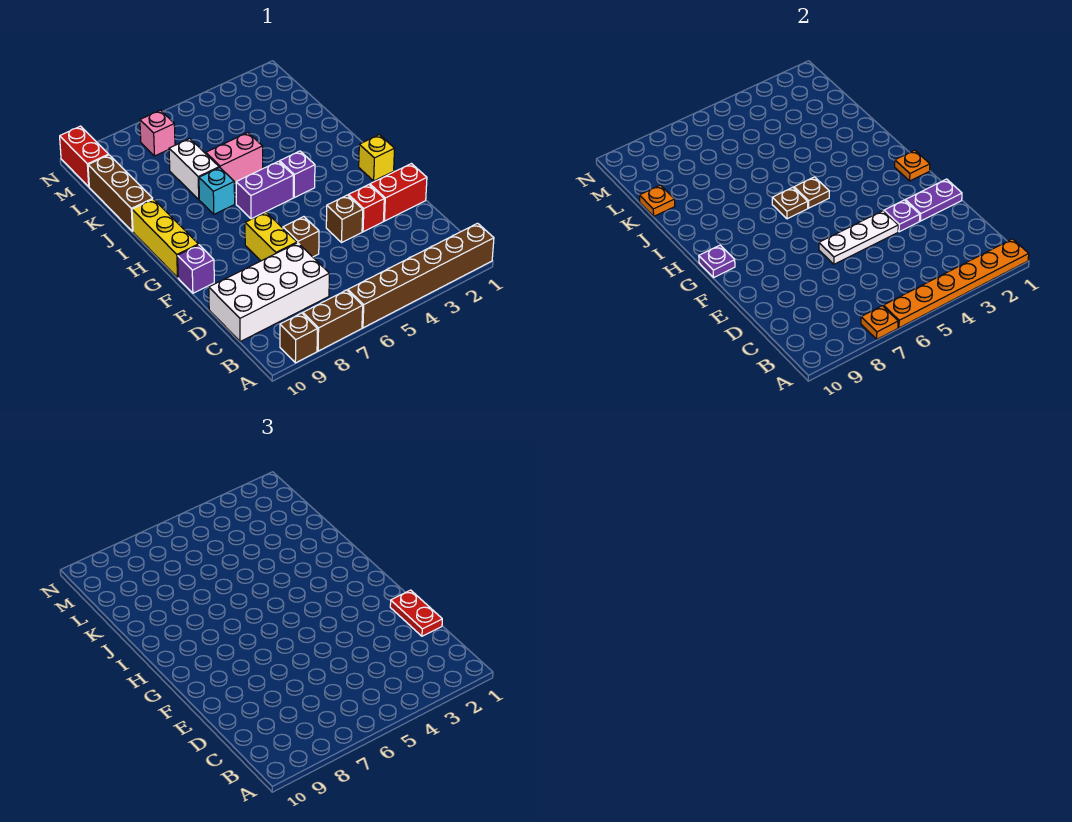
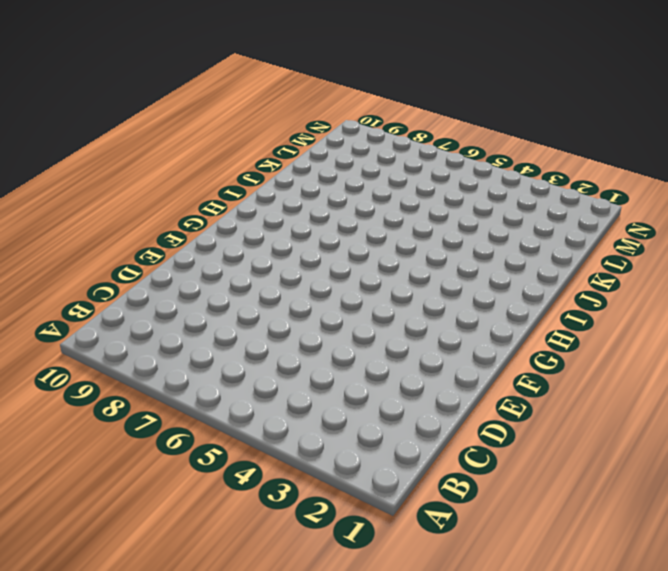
none -> brown brick A1:A6 level 1
none -> brown brick A7:A8 level 1
none -> brown brick A9 level 1
none -> white brick C7:D10 level 1

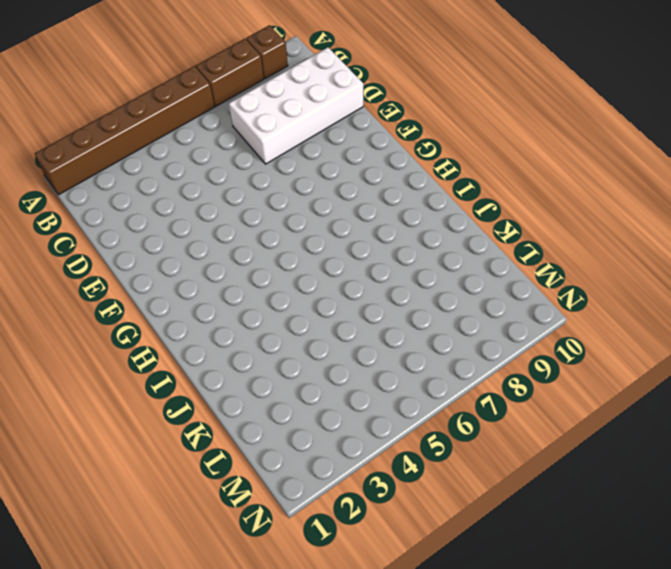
none -> red brick E1:E2 level 1
none -> red brick E3 level 1
none -> brown brick E4 level 1
none -> brown brick E6 level 1

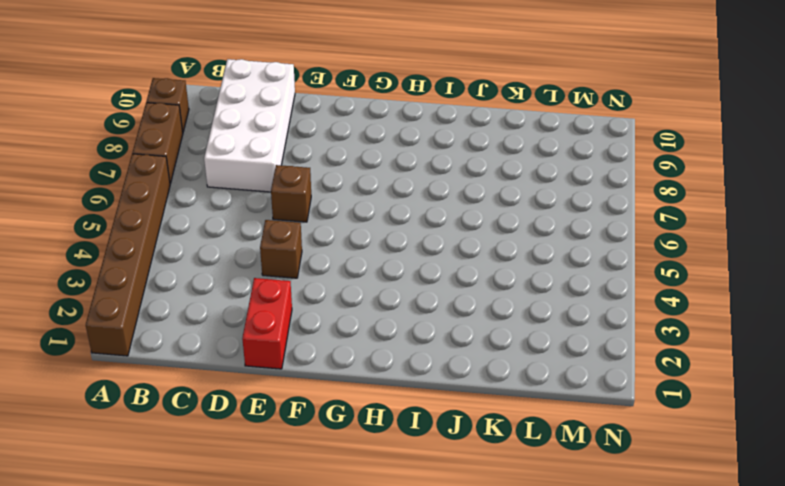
none -> red brick E3 level 1
none -> yellow brick E7:F7 level 1
none -> purple brick F10 level 1
none -> yellow brick G1 level 1

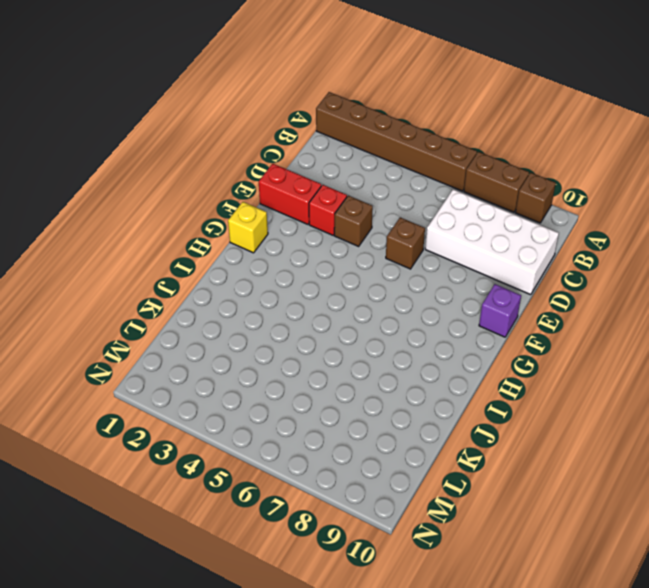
none -> yellow brick E7:F7 level 1
none -> yellow brick G10:I10 level 1
none -> purple brick H4 level 1
none -> purple brick H5:H6 level 1

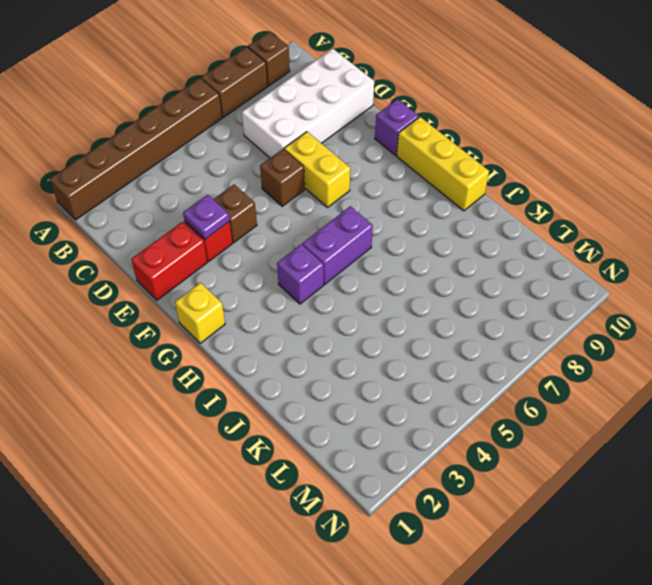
none -> cyan brick I7 level 1
none -> pink brick J5:J6 level 1
none -> white brick J7:K7 level 1
none -> brown brick J10:L10 level 1

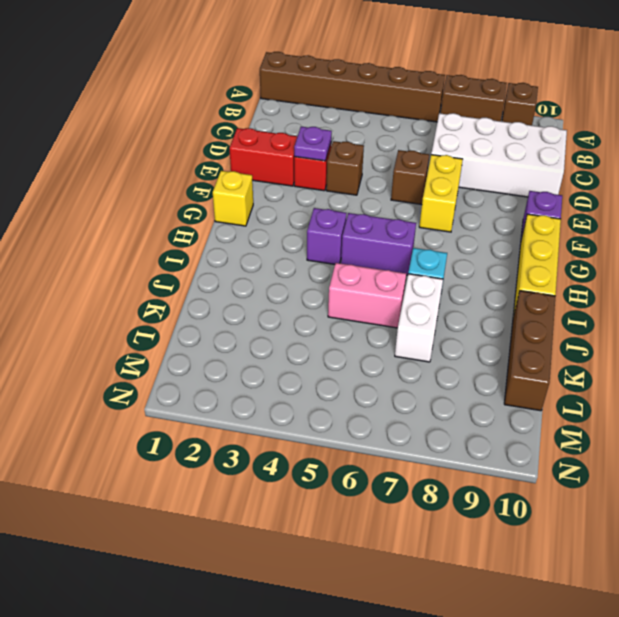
none -> pink brick M7 level 1
none -> red brick M10:N10 level 1
none -> orange plate A1:A6 level 2
none -> orange plate A7 level 2

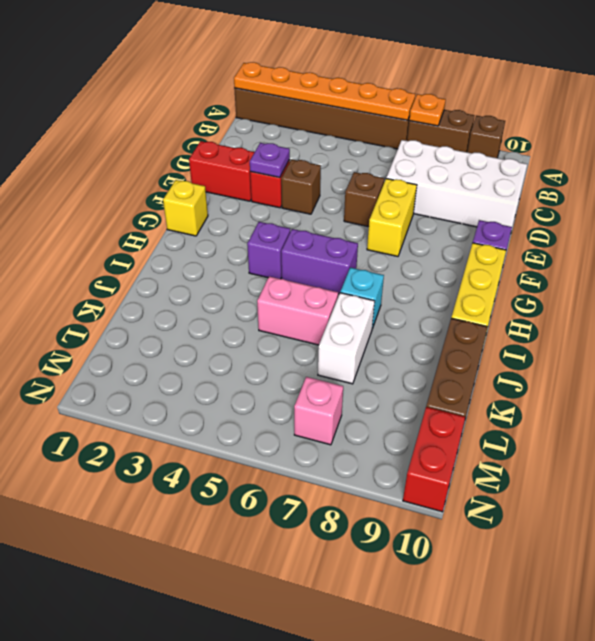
none -> purple plate E1:E2 level 2
none -> white plate E4:E6 level 2
none -> orange plate G1 level 2
none -> purple plate G10 level 2

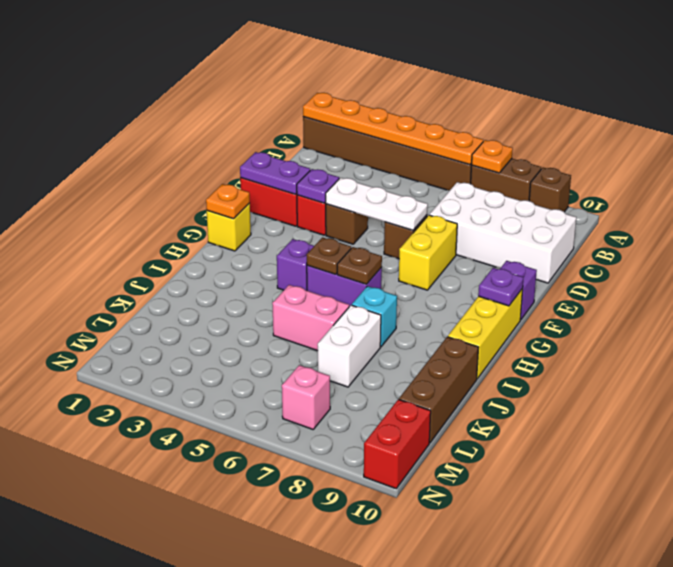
none -> orange plate K10 level 2
none -> red plate D1:E1 level 3

